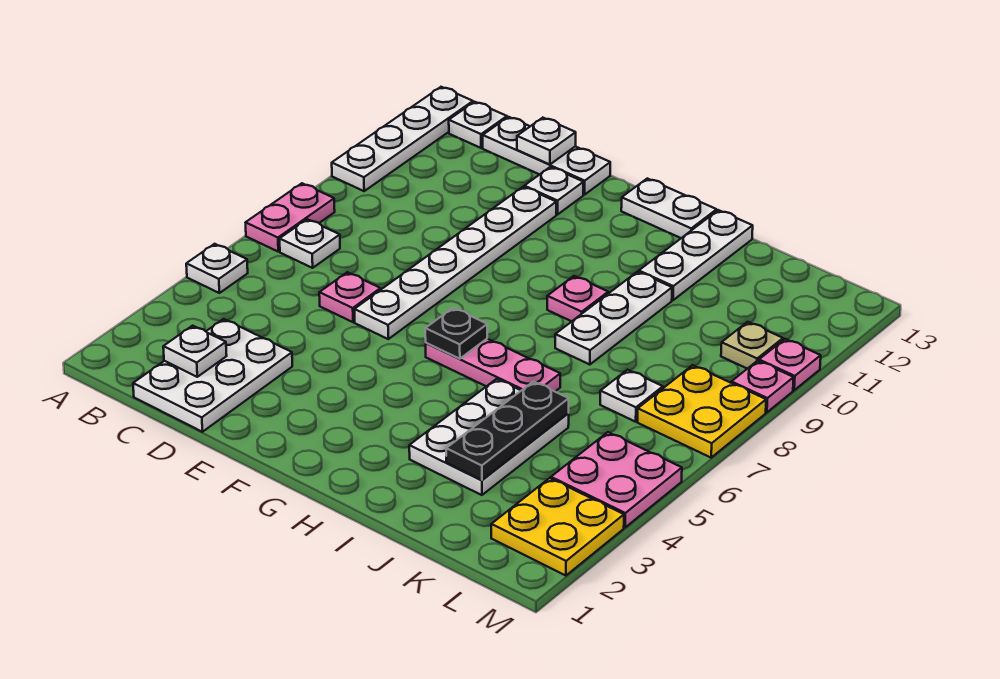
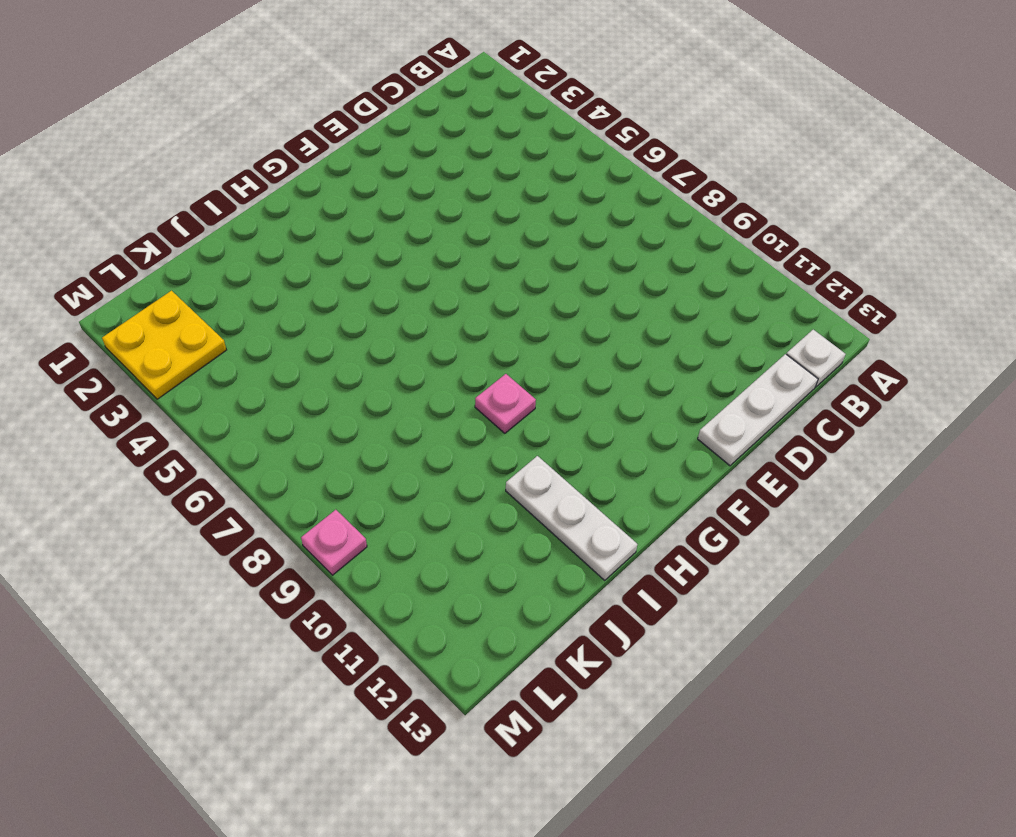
none -> white plate A5 level 1
none -> pink plate A7:A8 level 1
none -> white plate A10:A13 level 1

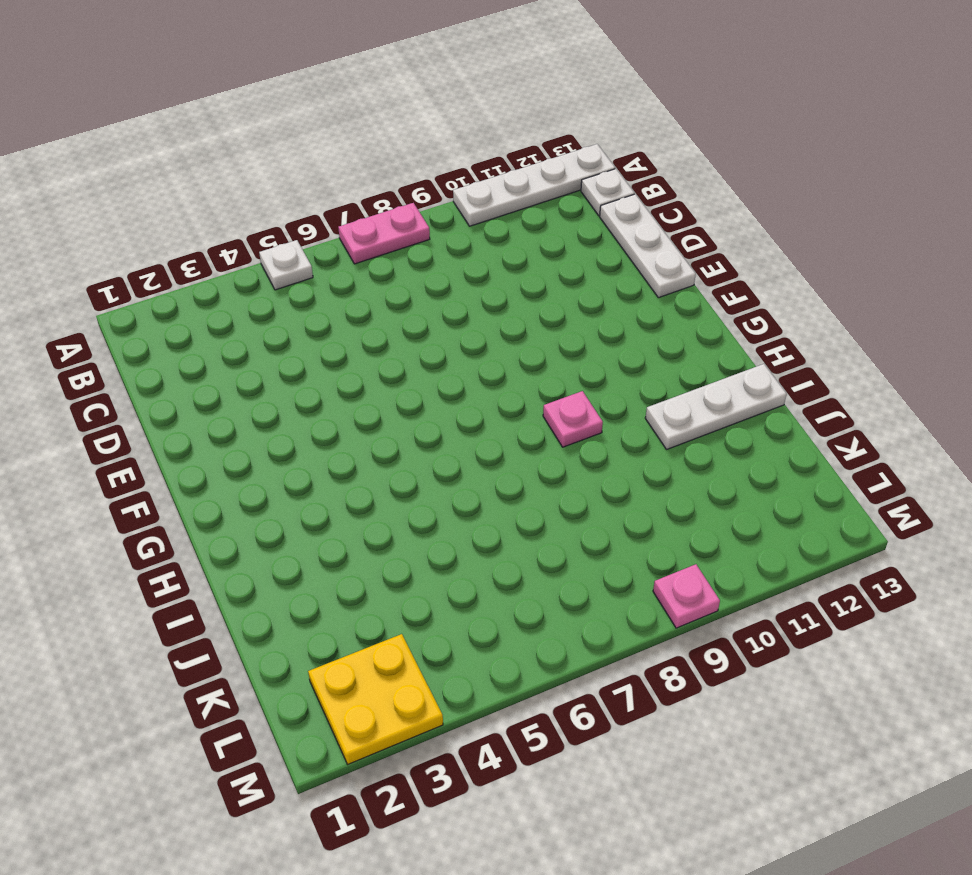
none -> white plate B7 level 1
none -> white plate C1:D3 level 1
none -> pink plate D6 level 1

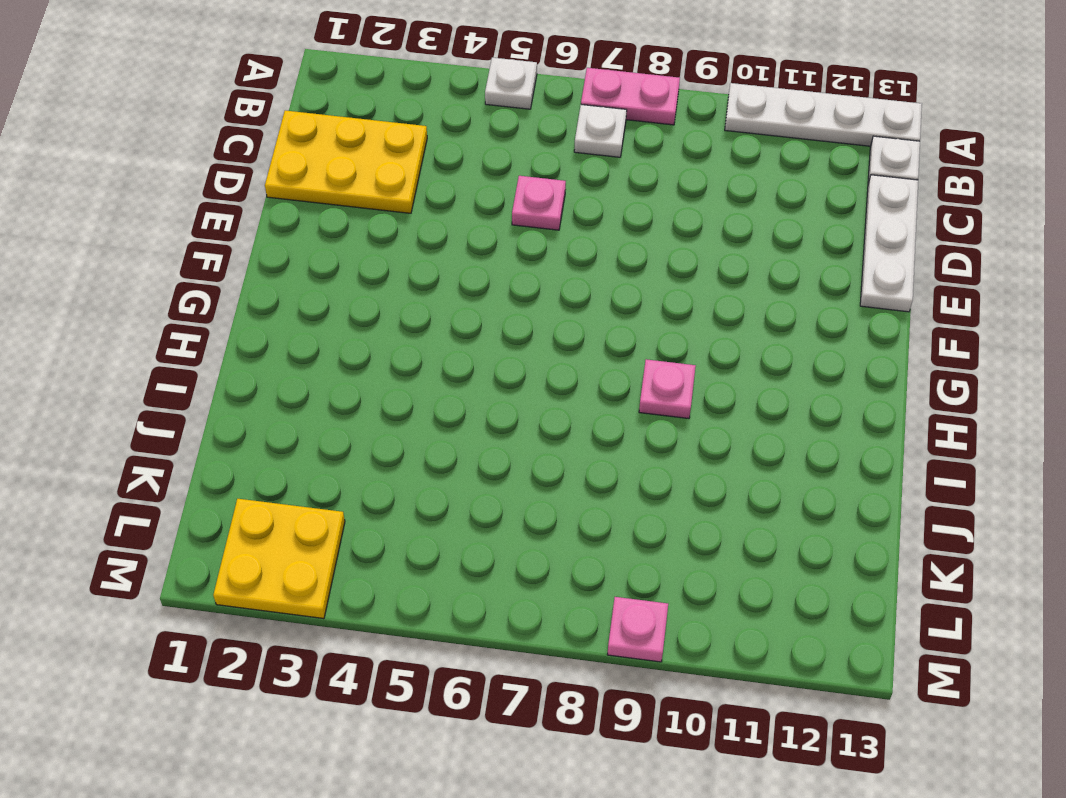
yellow plate C1:D3 level 1 -> white plate C1:D3 level 1
none -> white plate E6:E11 level 1
none -> white plate E12 level 1
none -> pink plate G6:I6 level 1

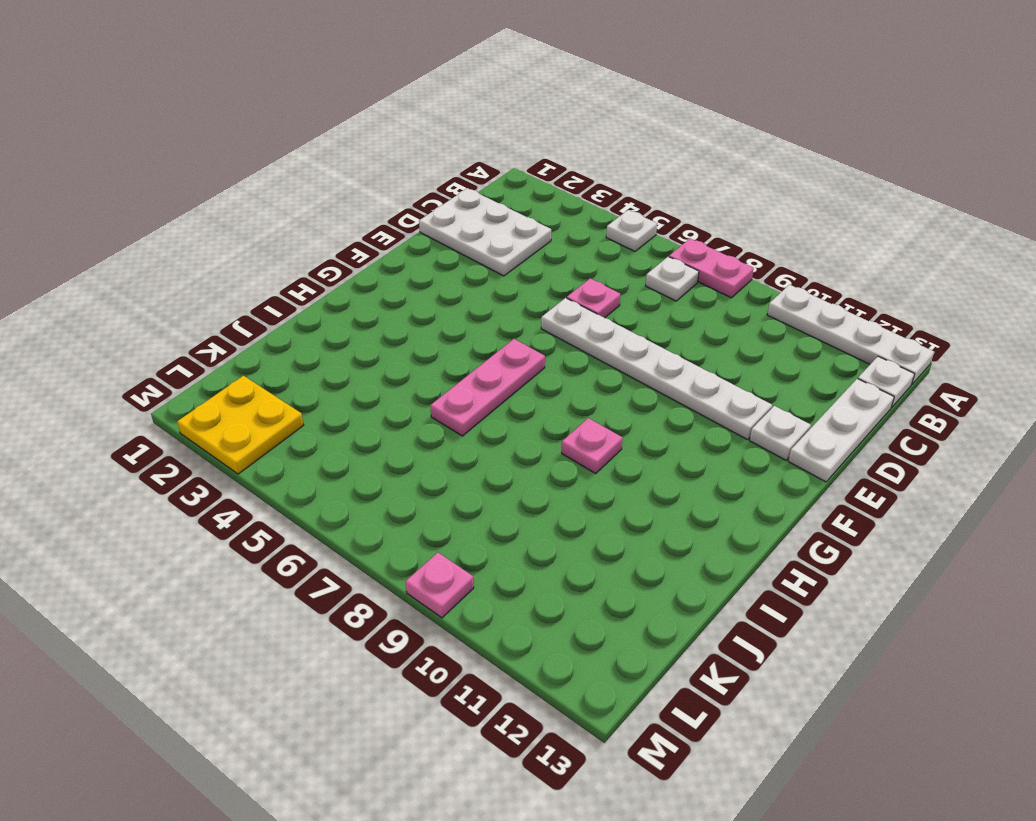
none -> white plate G13:H13 level 1
none -> white plate I3:J5 level 1
none -> white plate I8:I10 level 1

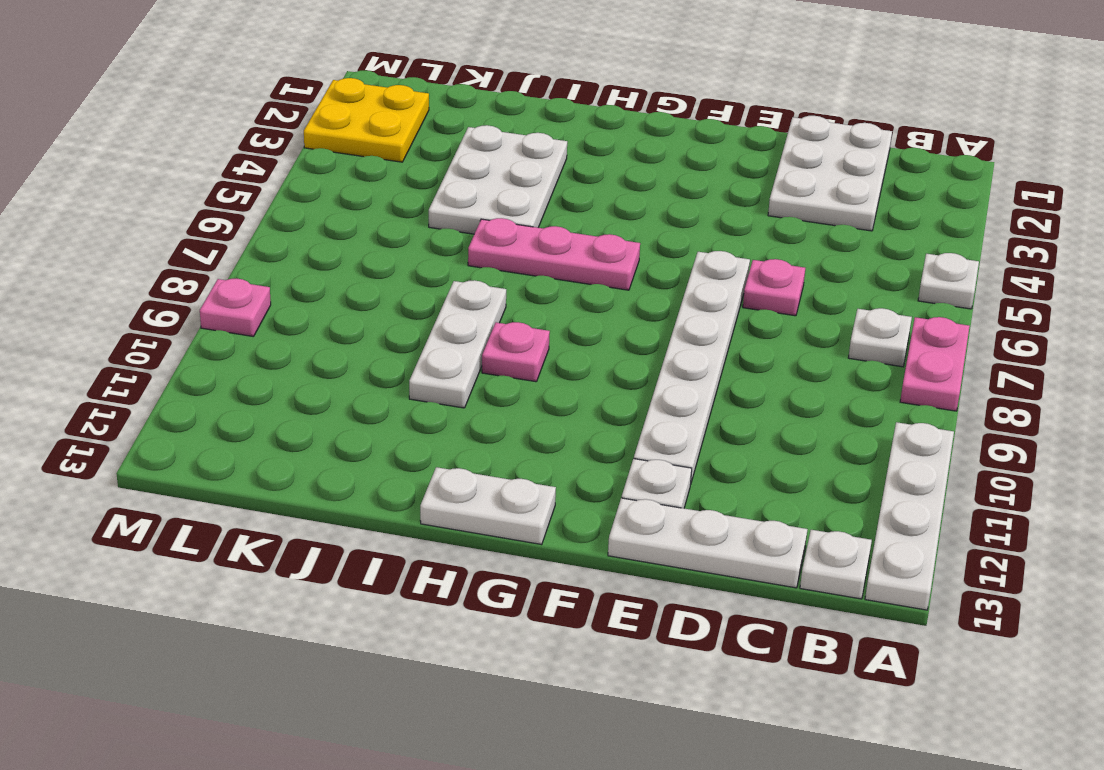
none -> white plate I11:I13 level 1
none -> white plate K7 level 1
none -> pink plate L4:M5 level 1

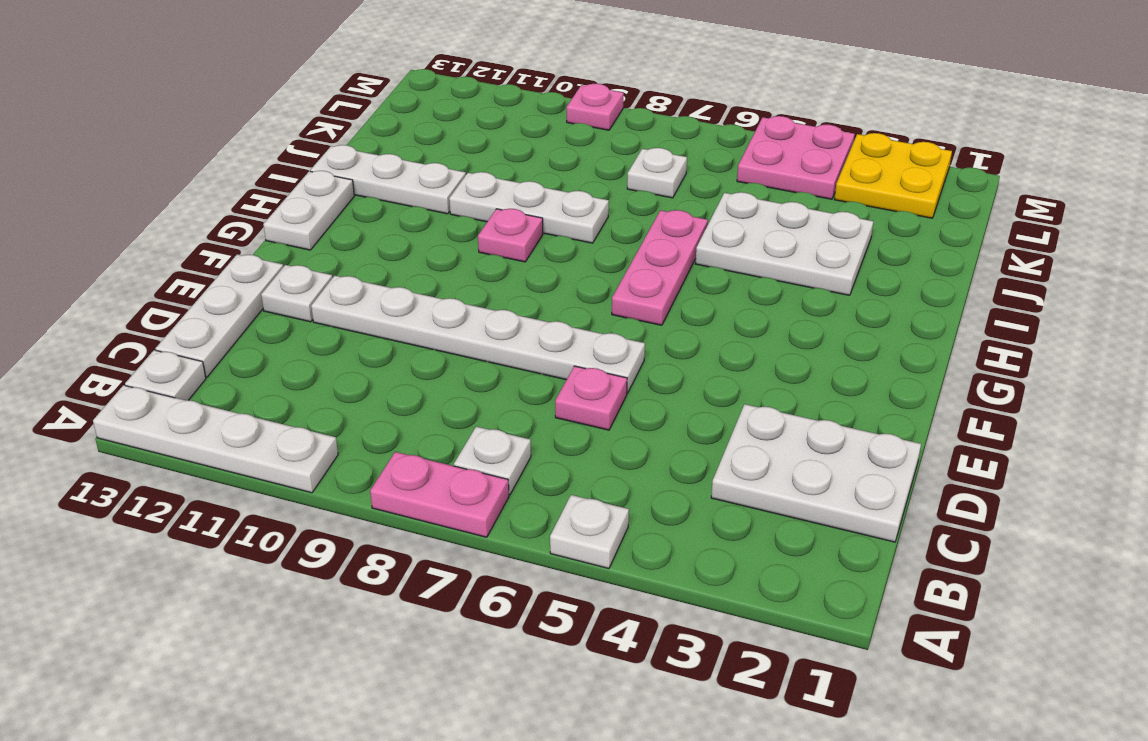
none -> yellow plate L7:M8 level 1
none -> tan plate L10 level 1
none -> pink plate M10 level 1

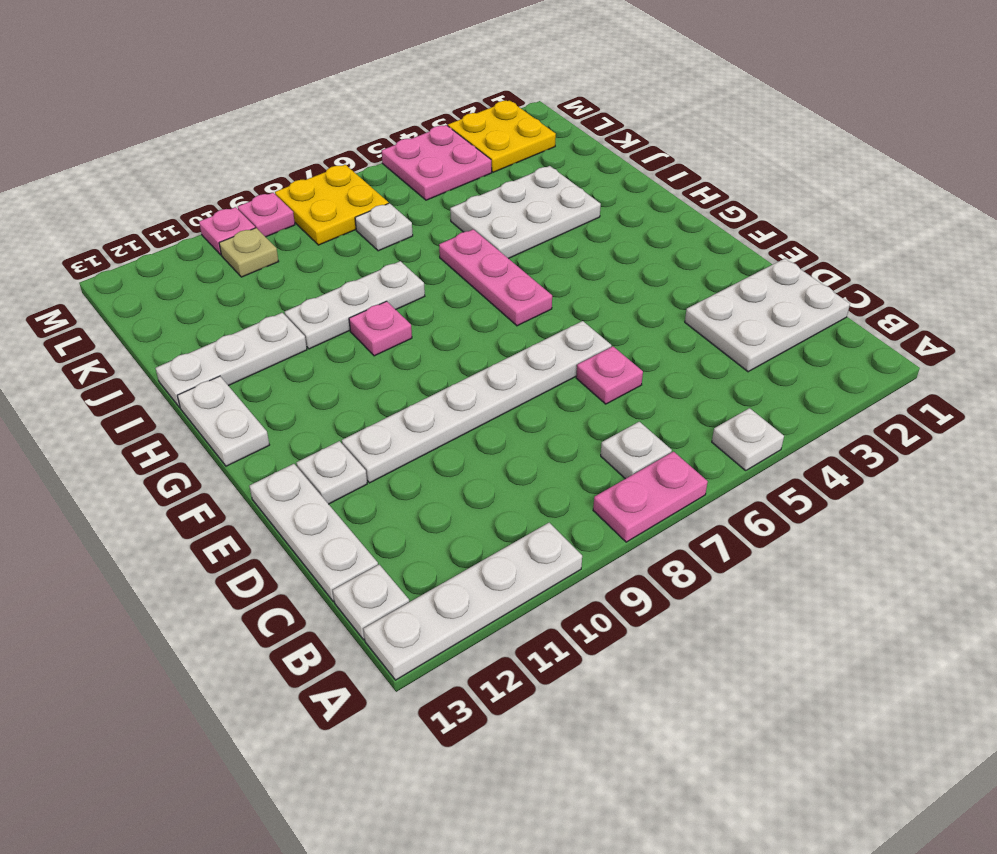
none -> white plate C2 level 2
none -> white plate D13 level 2
none -> black plate G6 level 2

